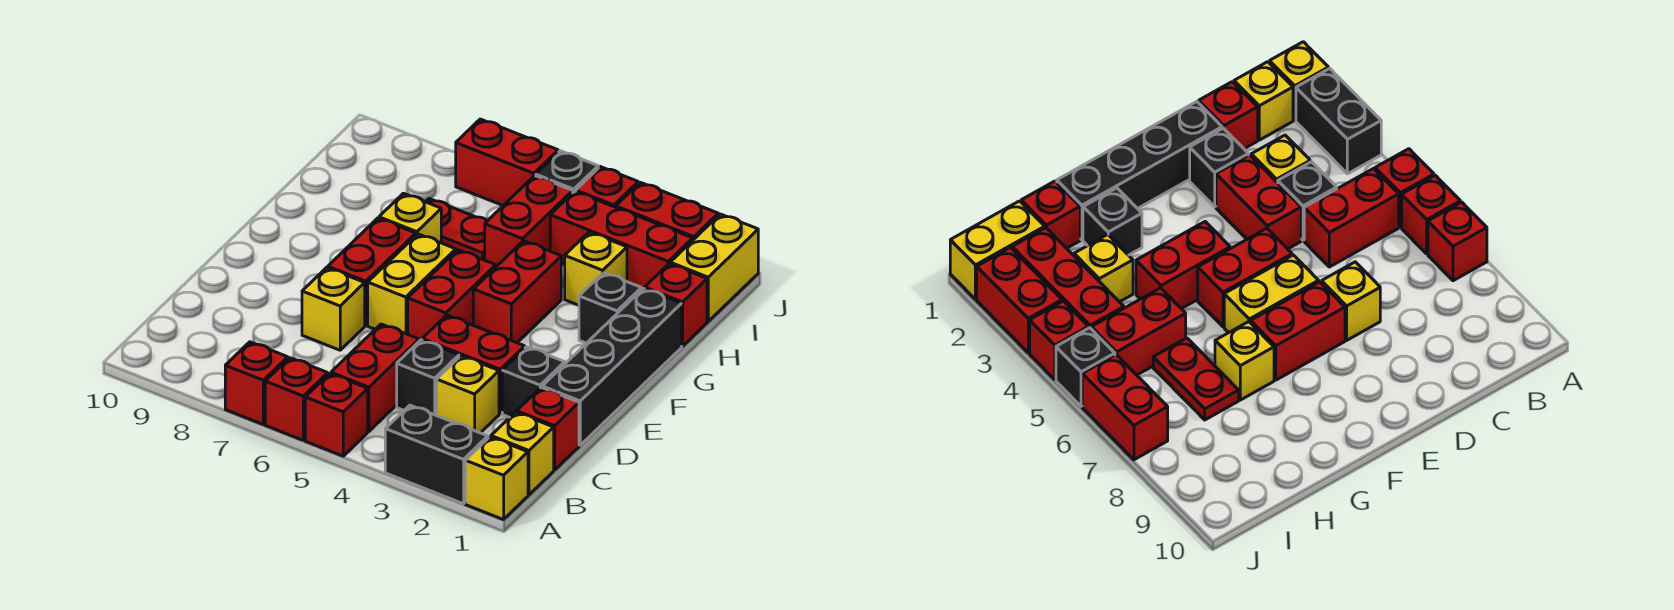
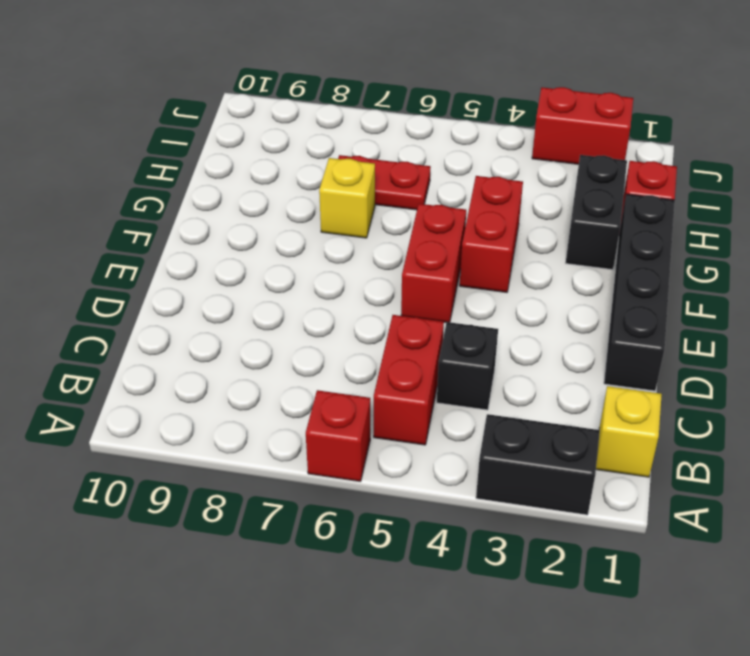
black brick G2:H2 level 1 -> black brick G2 level 1
none -> yellow brick A1 level 1
none -> red brick A5 level 1
none -> red brick A7 level 1
none -> red brick C1 level 1

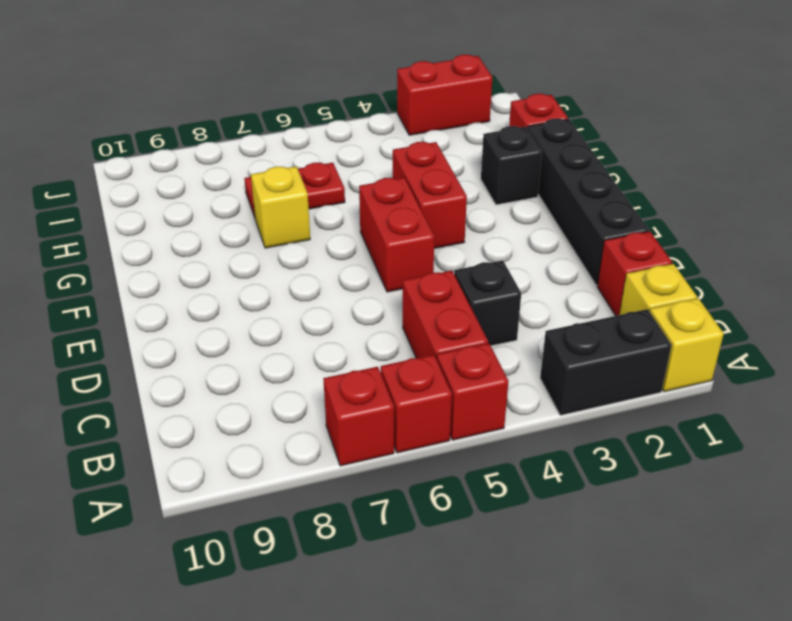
none -> yellow brick C3 level 1
none -> black brick D2 level 1
none -> red brick D3:D4 level 1
none -> yellow brick D7 level 1

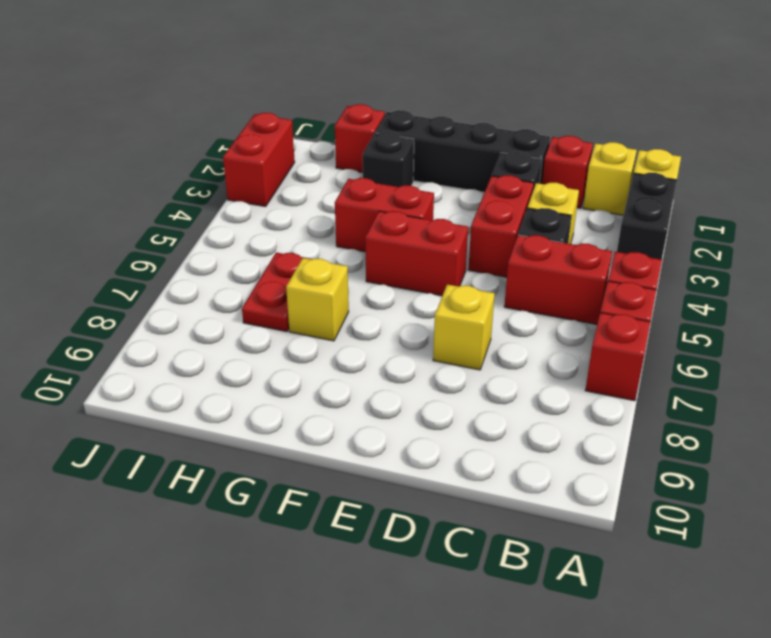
none -> yellow brick E6:F6 level 1
none -> red brick E7:F7 level 1
none -> yellow brick H3 level 1
none -> red brick H5:I5 level 1

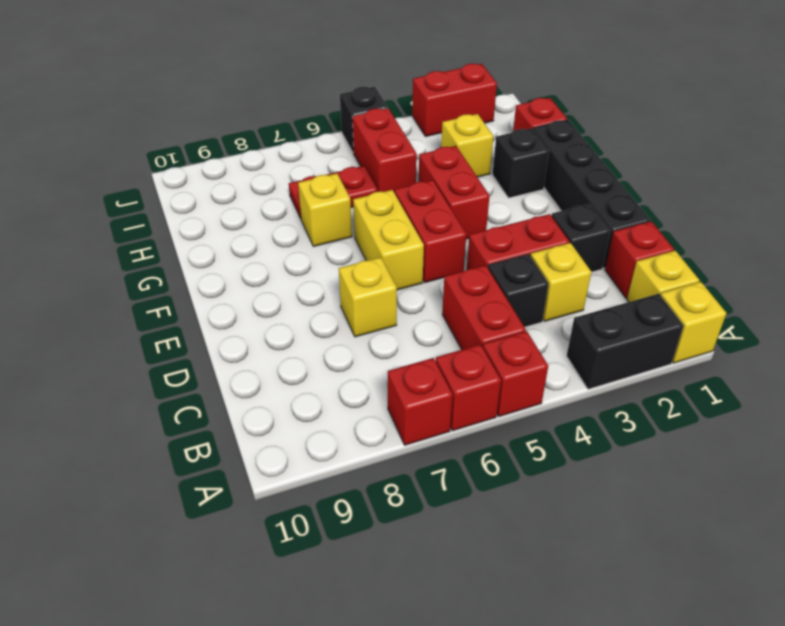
none -> red brick E7:F7 level 1
none -> yellow brick I1:J1 level 1
none -> red brick I2:I4 level 1
none -> red brick J4 level 1

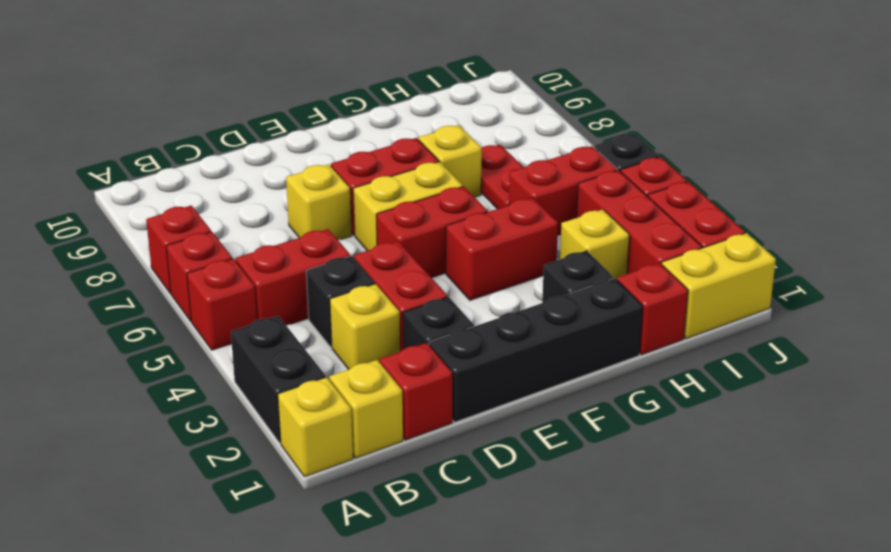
none -> red brick J6:J7 level 1

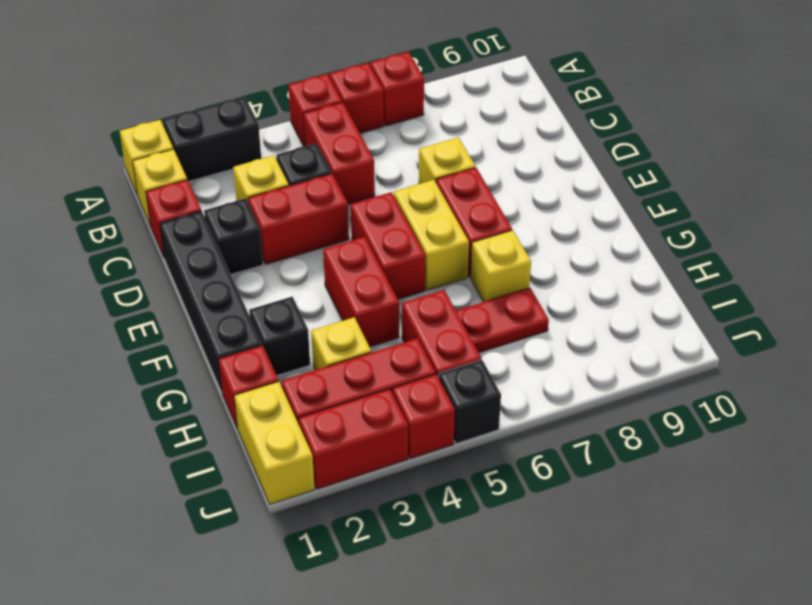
none -> red brick J6:J7 level 1

